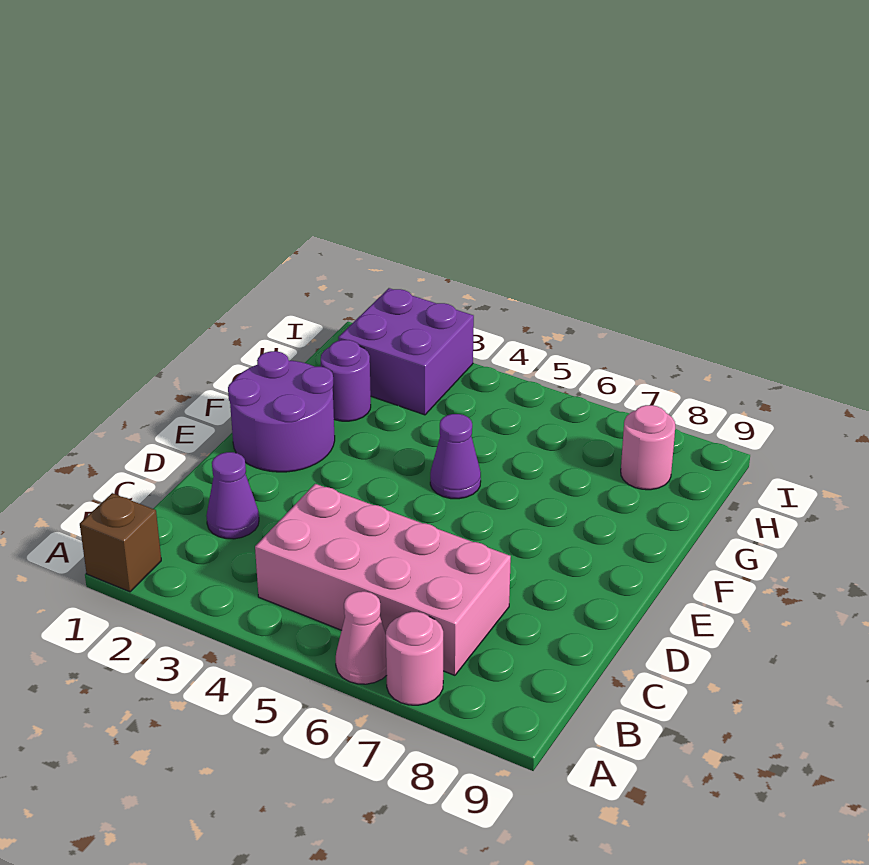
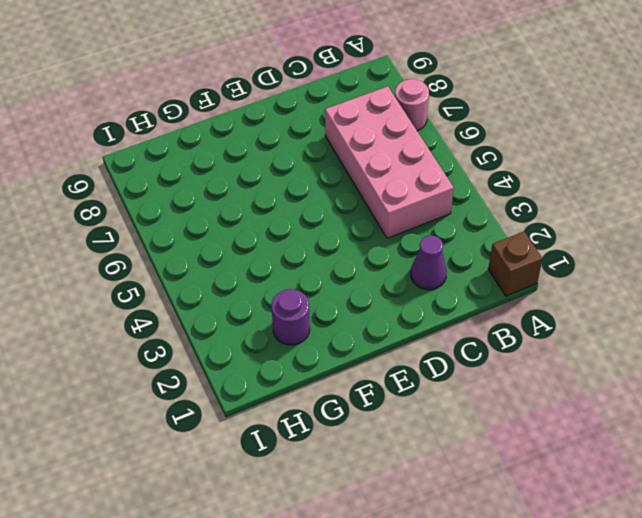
none -> pink cone A6 level 1
none -> purple round brick E1:F2 level 1

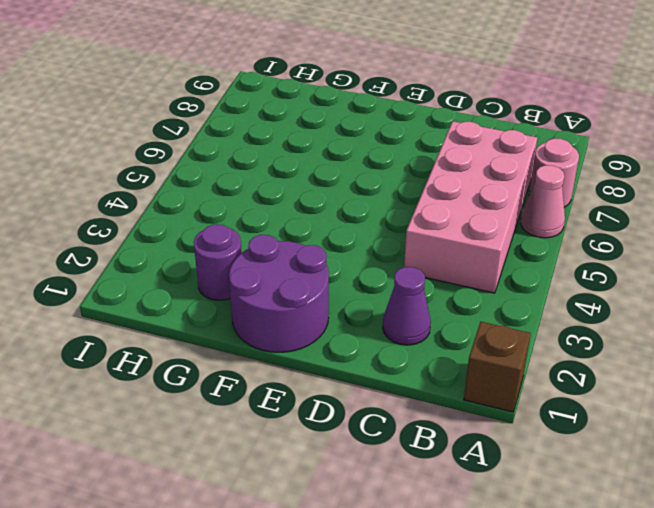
none -> purple cone F5 level 1
none -> purple brick H2:I3 level 1

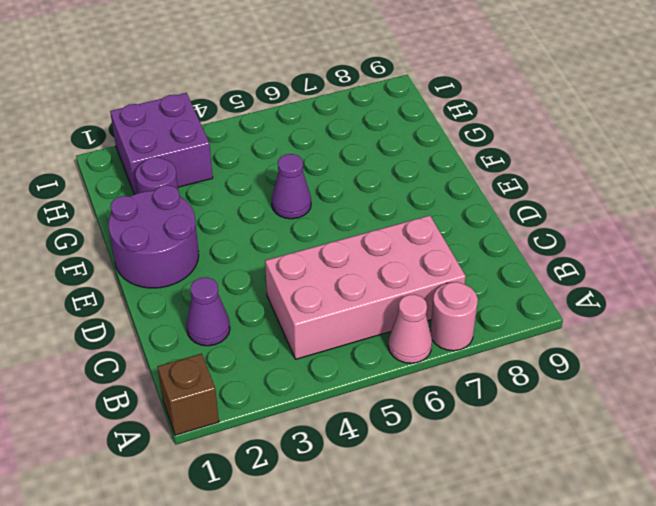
none -> pink round brick H8 level 1

